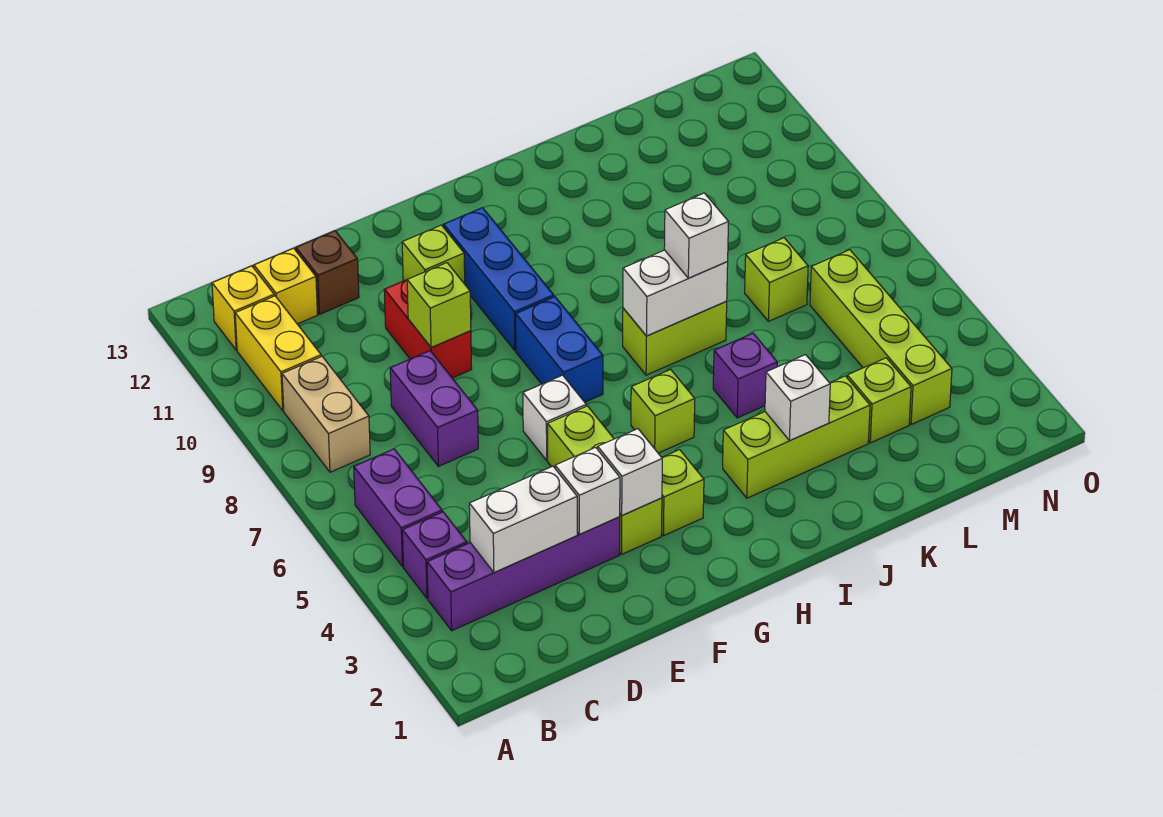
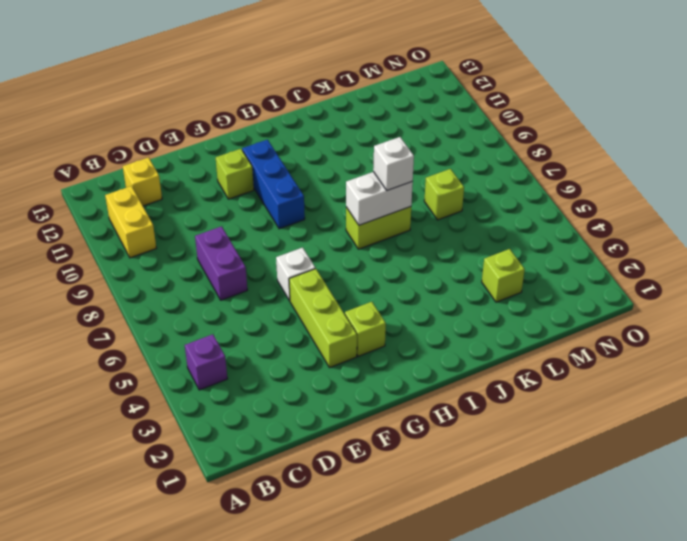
none -> purple brick B3:E3 level 1
none -> purple brick B5:B6 level 1
none -> tan brick B8:B9 level 1
none -> yellow brick B12 level 1

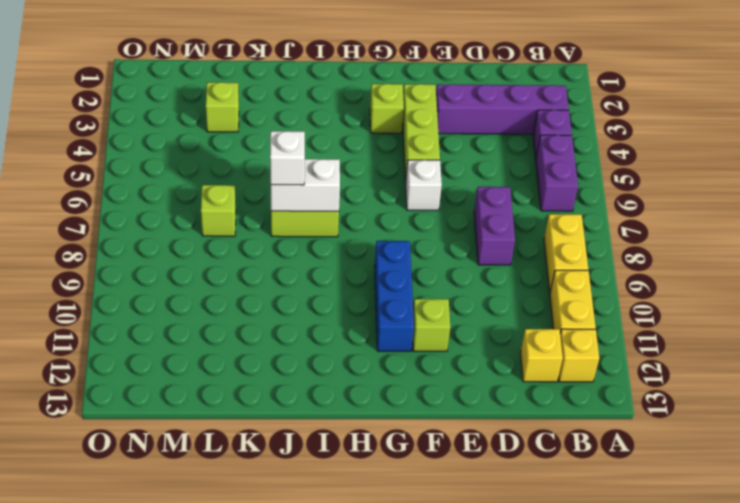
yellow brick B8:B9 level 1 -> tan brick B8:B9 level 1
none -> brown brick D12 level 1
none -> red brick E9:E10 level 1
none -> blue brick G7:G8 level 1
none -> lime brick H5 level 1

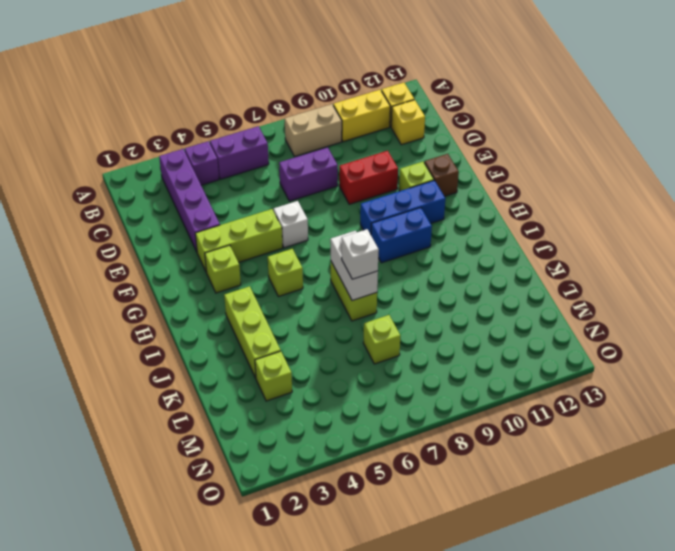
brown brick F12 level 1 -> brown brick D12 level 1
blue brick H9:H10 level 1 -> blue brick G7:G8 level 1
none -> purple brick J5 level 1
none -> lime brick M3:M6 level 1
none -> white brick C3:D3 level 2
none -> white brick E3 level 2

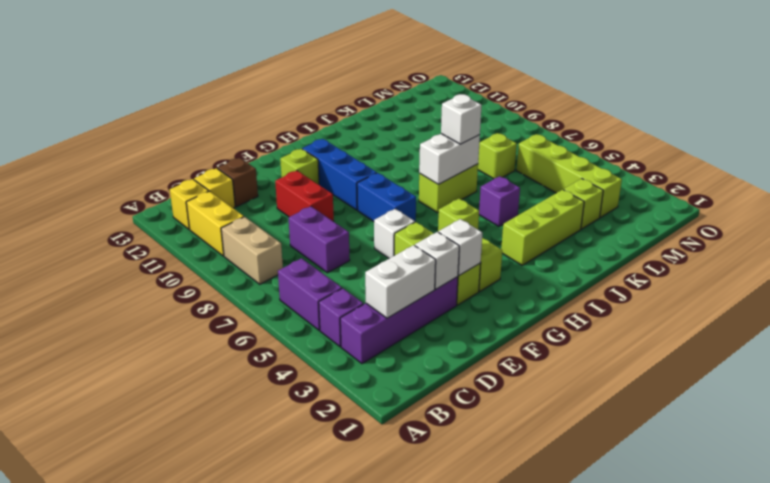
none -> lime brick E9 level 2
none -> white brick J3 level 2

